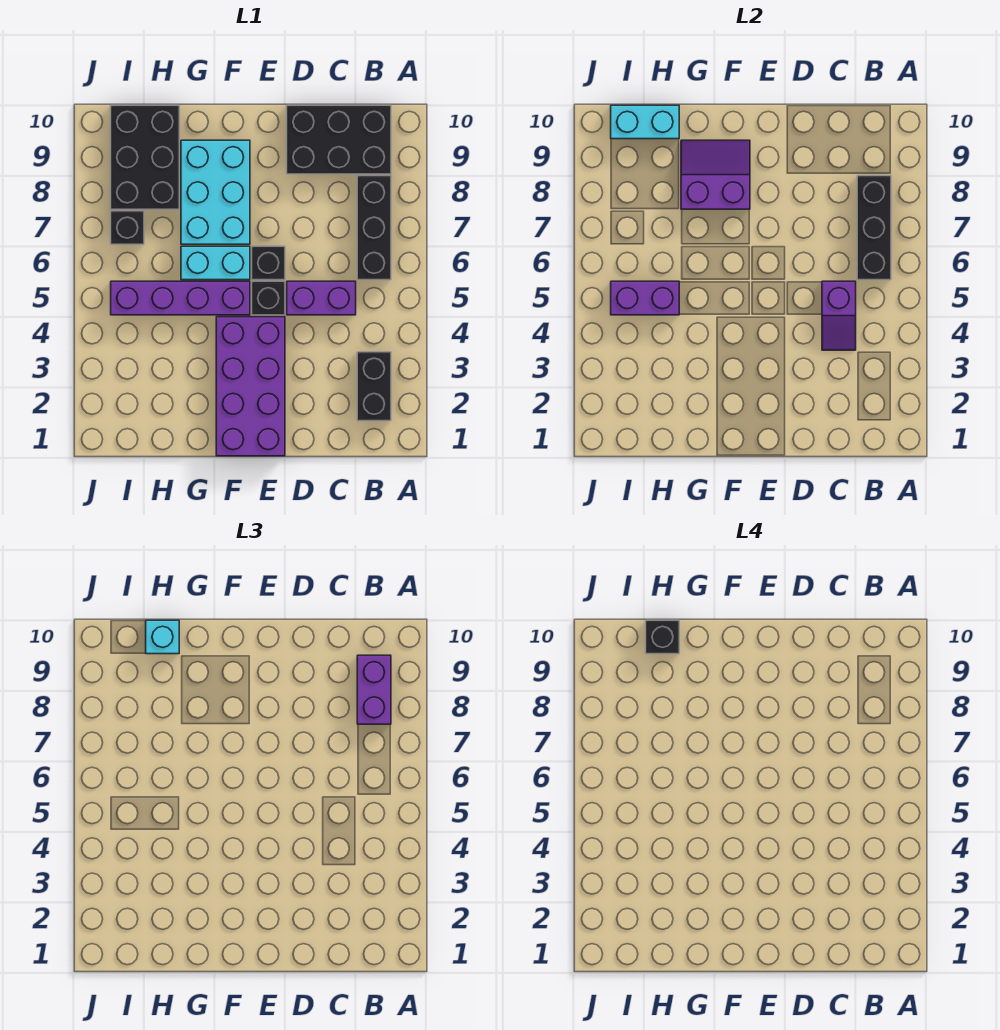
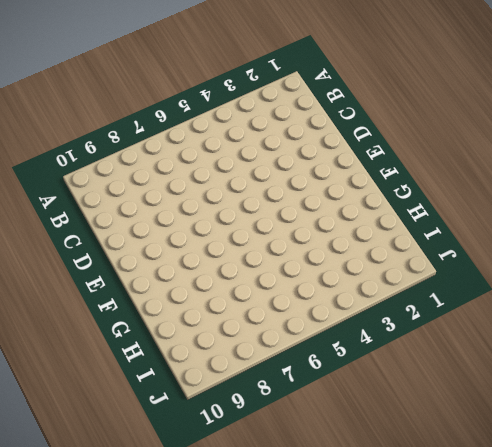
none -> black brick B2:B3 level 1
none -> black brick B6:B8 level 1
none -> black brick B9:D10 level 1

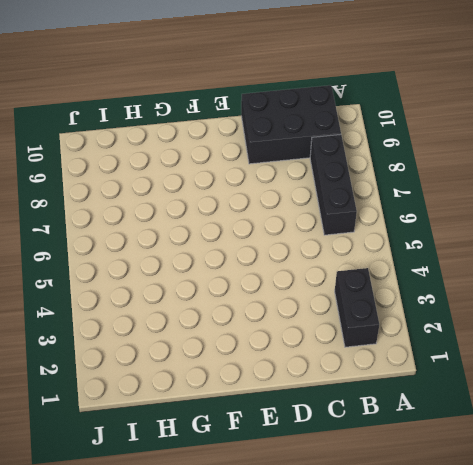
none -> purple brick C5:D5 level 1
none -> purple brick E1:F4 level 1
none -> black brick E5 level 1

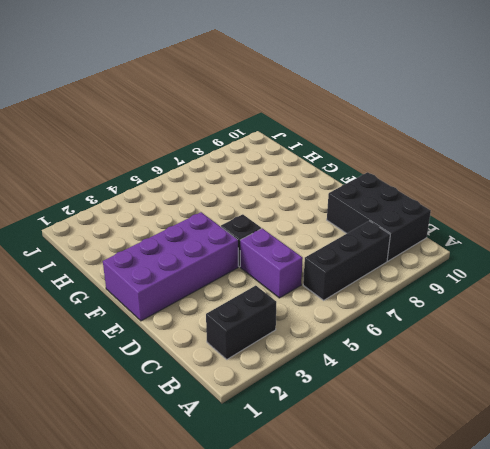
none -> black brick E6 level 1
none -> purple brick F5:I5 level 1
none -> cyan brick F6:G6 level 1

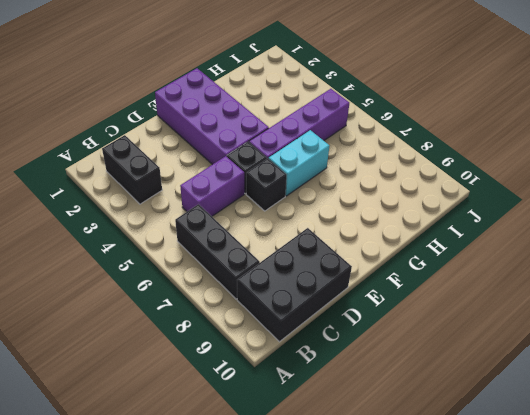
none -> cyan brick F7:G9 level 1
none -> black brick H8:I10 level 1
none -> black brick I7 level 1

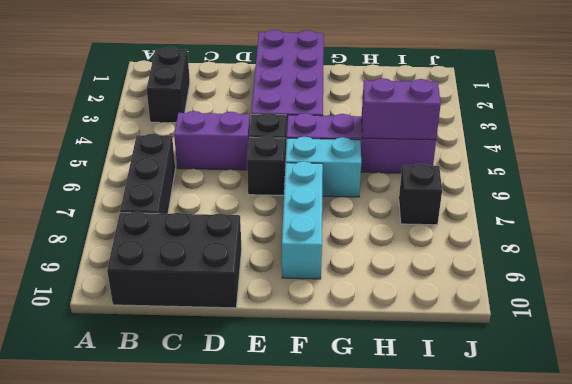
cyan brick F7:F9 level 1 -> cyan brick F7:G9 level 1
none -> black brick H8:I10 level 1
none -> black brick B6:B8 level 2
none -> purple slope C4:C5 level 2 top 5

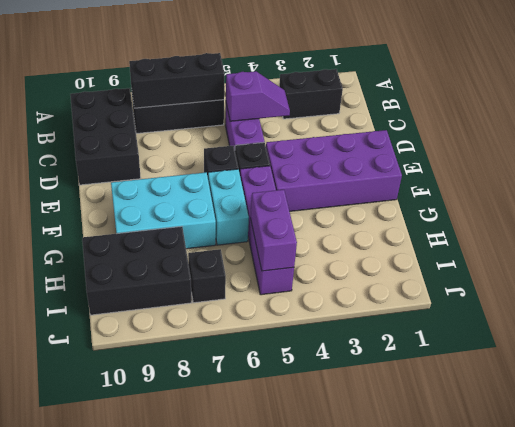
none -> purple slope F8:G9 level 2 top 8
none -> cyan brick H10:I10 level 2
none -> purple brick B8:B9 level 3

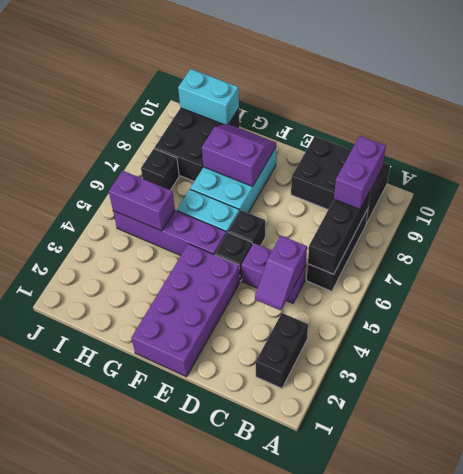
none -> cyan brick H10 level 3
none -> black brick H10 level 4

